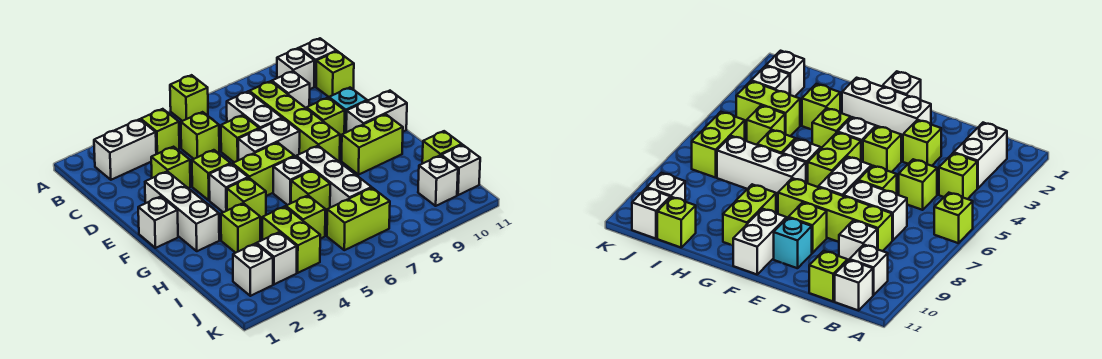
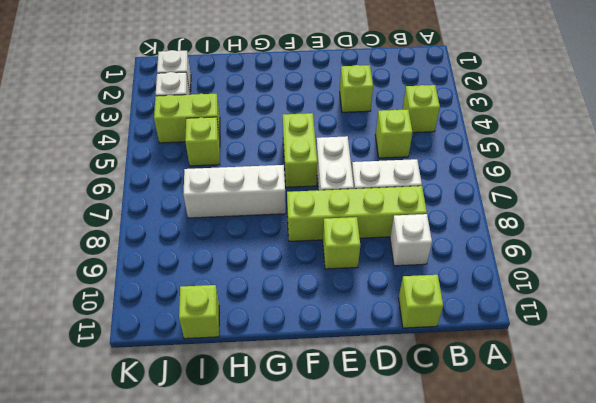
none -> lime brick A6 level 1
none -> white brick B2:B3 level 1
none -> white brick B10 level 1
none -> white brick B11 level 1

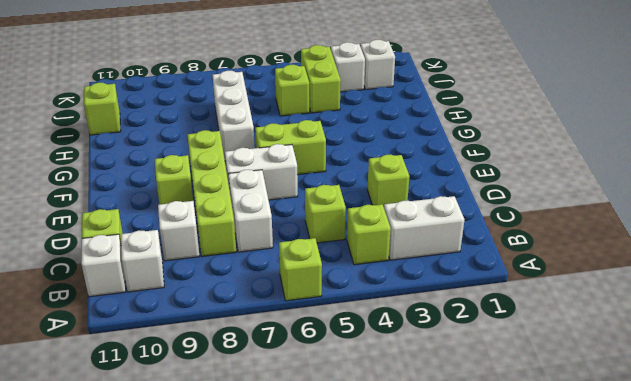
none -> lime brick D6 level 1
none -> white brick E2:G2 level 1
none -> lime brick E4 level 1
none -> cyan brick E10 level 1

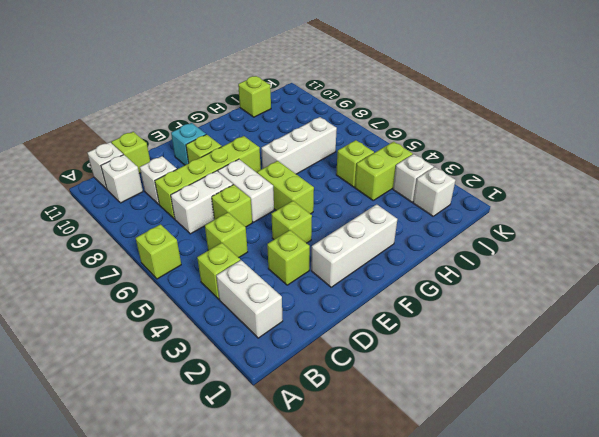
none -> white brick F1 level 1
none -> white brick F4 level 1
none -> white brick F10:F11 level 1
none -> lime brick G4 level 1

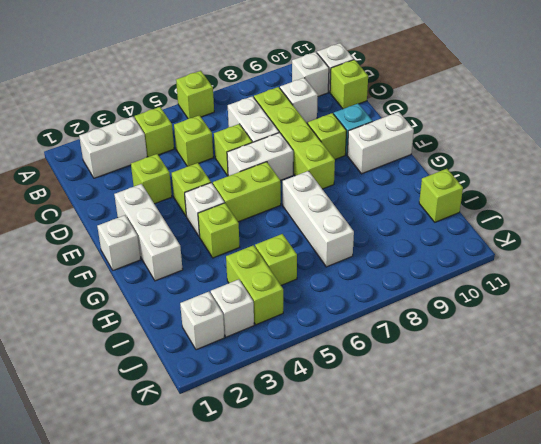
none -> white brick G6 level 1
none -> lime brick G9:G10 level 1
none -> lime brick H3 level 1
none -> lime brick H6 level 1

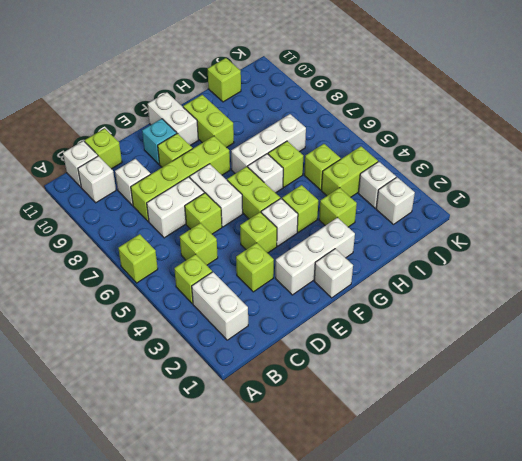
none -> lime brick J6:J7 level 1
none -> white brick J10 level 1
none -> white brick J11 level 1

